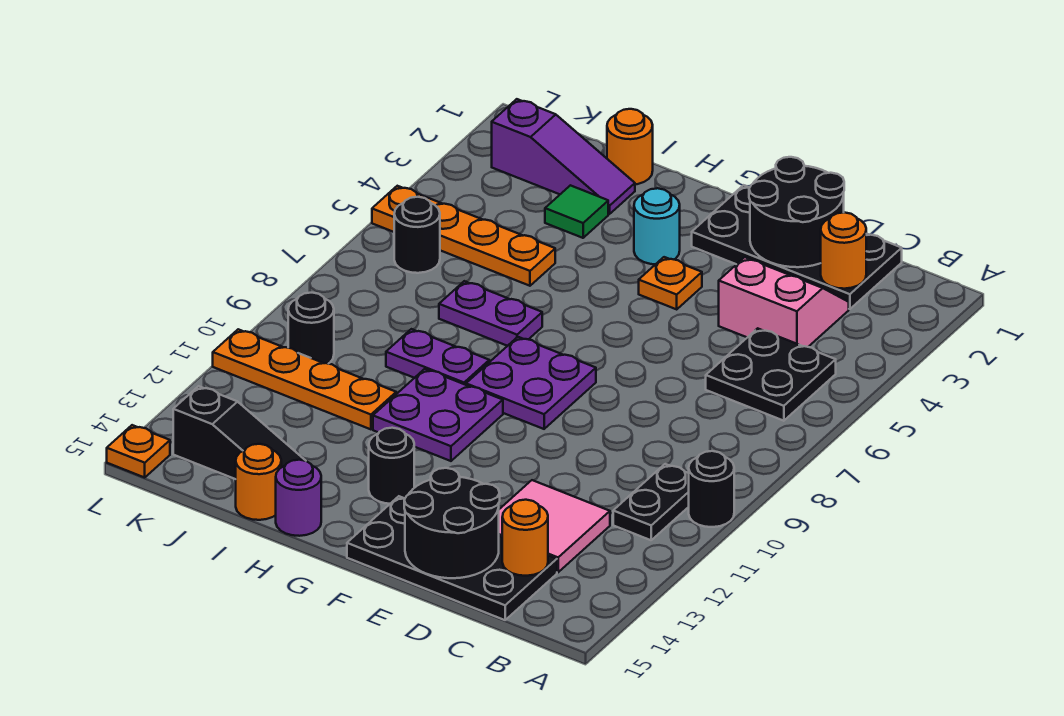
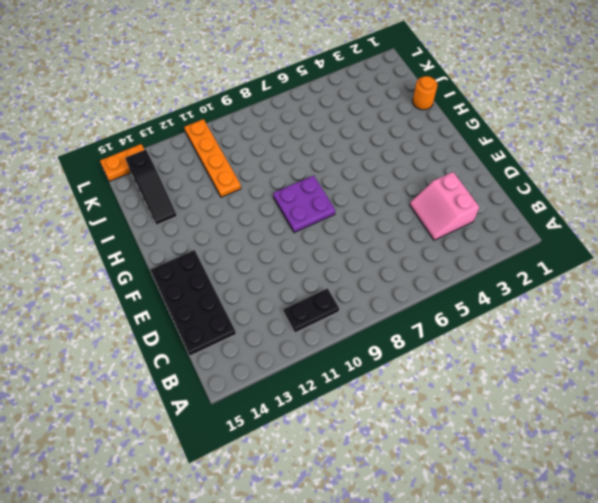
pink slope C3:D4 level 1 top 3 -> pink slope C3:D4 level 1 top 4
orange plate L14:L15 level 1 -> orange plate L15 level 1
none -> black round brick A10 level 1
none -> black plate B5:C6 level 1
none -> black plate C1:F2 level 1

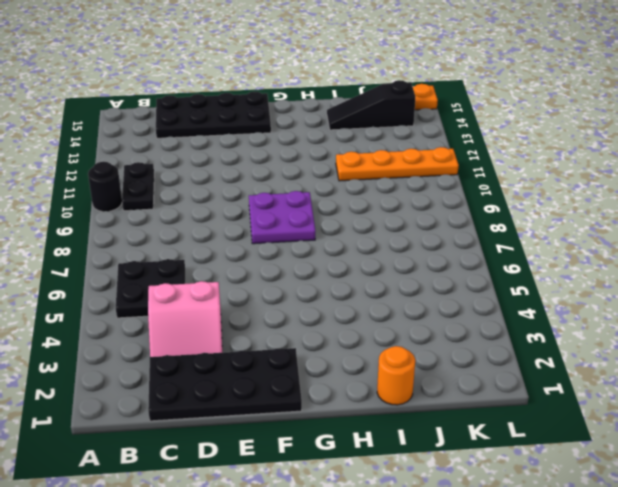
none -> pink tile C12:D13 level 1
none -> orange plate F4 level 1
none -> cyan round brick G3 level 1

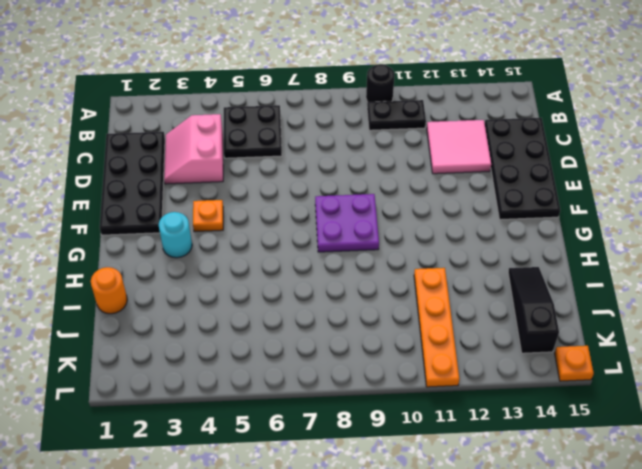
none -> purple plate G10:H11 level 1
none -> black round brick G13 level 1
none -> purple plate H7:I7 level 1

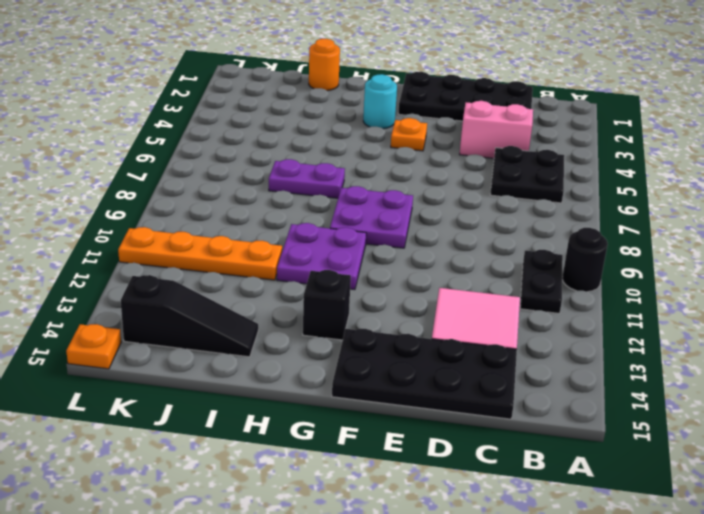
black brick G13 level 1 -> black round brick G13 level 1
none -> purple plate H9:I9 level 1
none -> purple round brick H15 level 1
none -> purple slope I2:K2 level 1 top K

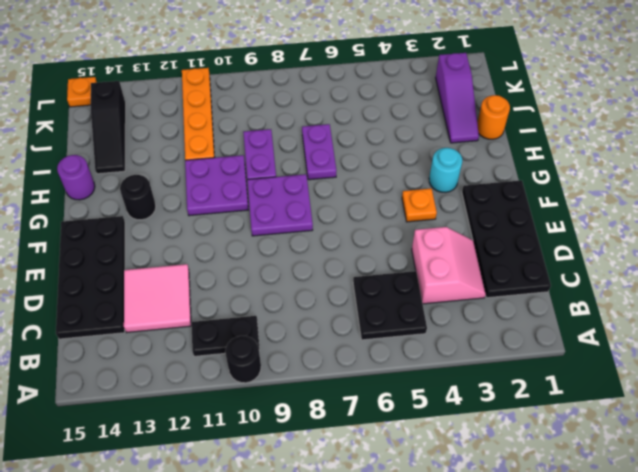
none -> green tile I3 level 1
none -> orange plate I5:L5 level 1
none -> orange round brick I15 level 1

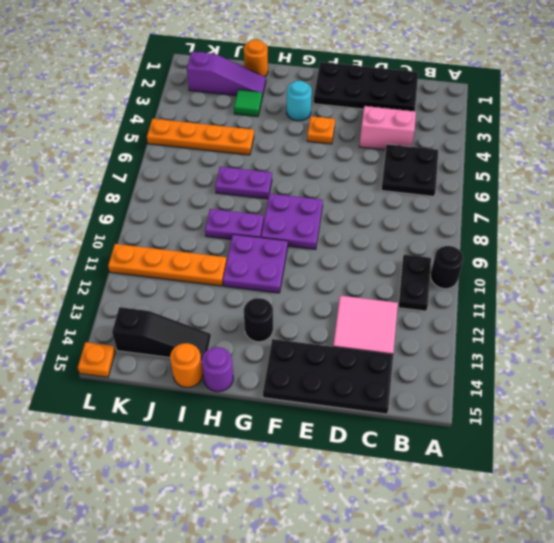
none -> black round brick K6 level 1
none -> black round brick K10 level 1
none -> orange round brick C2 level 2

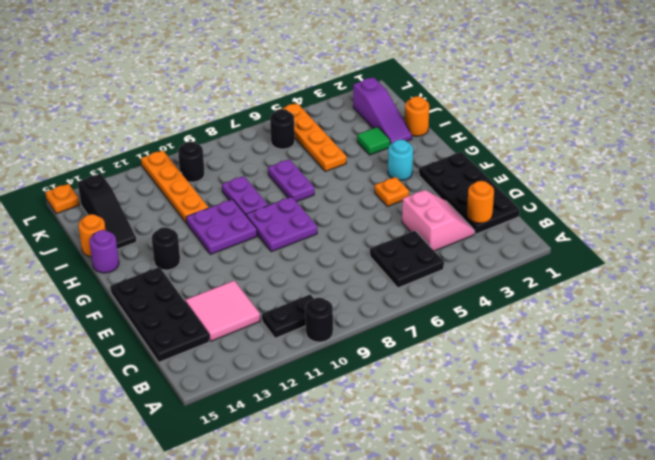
none -> orange round brick C14 level 2
none -> black round brick D1:E2 level 2
none -> black round brick D14:E15 level 2

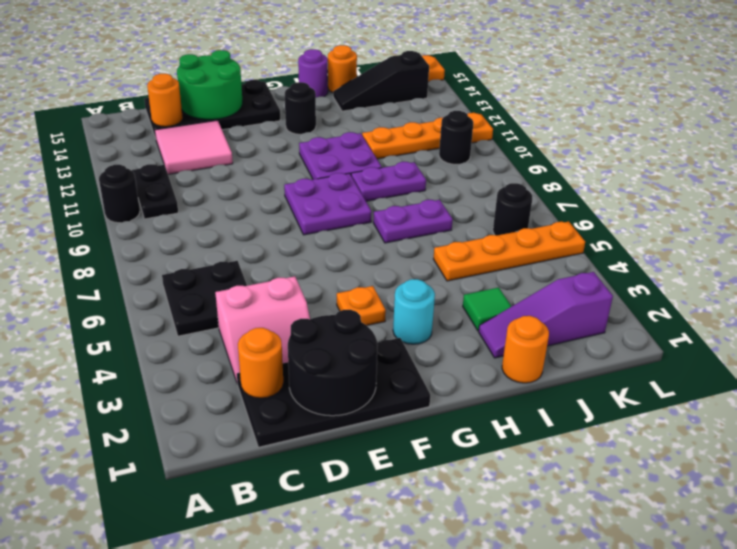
green round brick D14:E15 level 2 -> black round brick D14:E15 level 2

